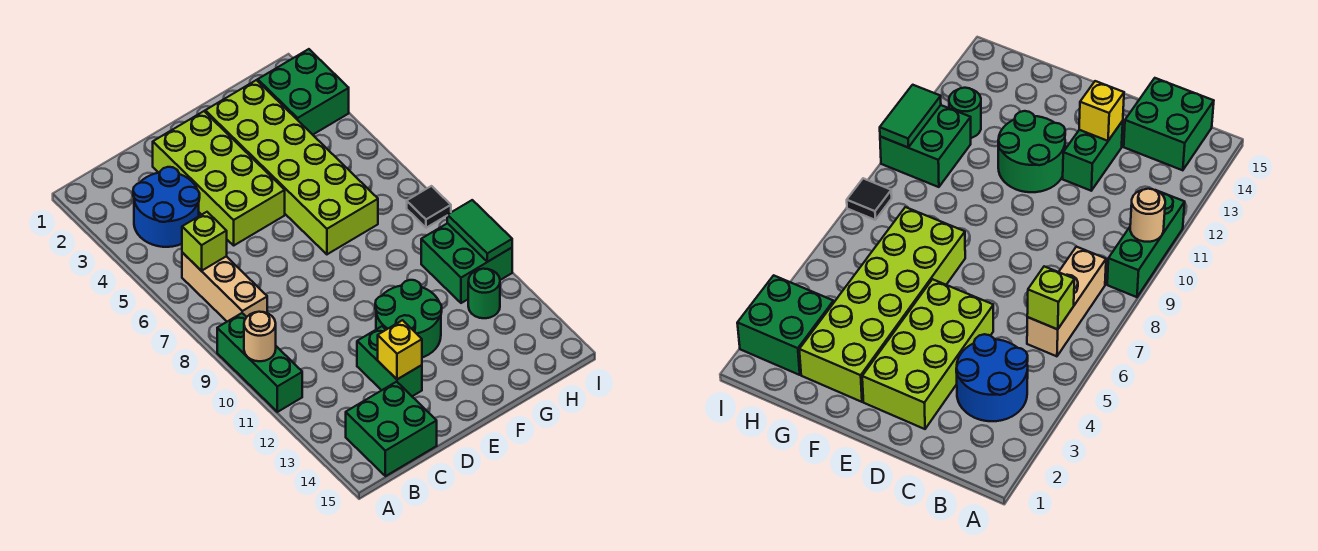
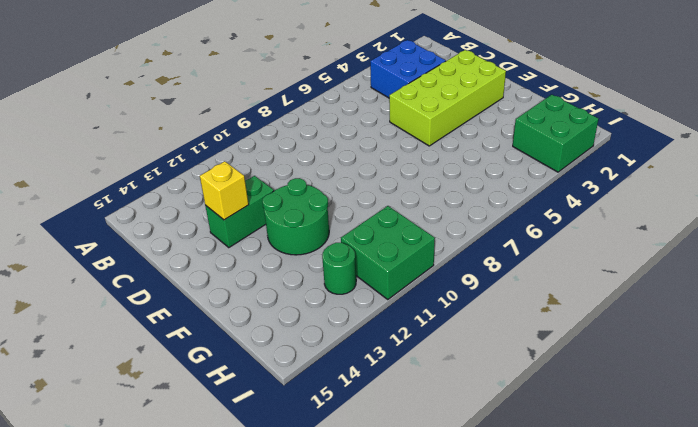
blue brick B3:C4 level 1 -> blue round brick B3:C4 level 1
none -> green brick A9:A11 level 1
none -> tan brick B6:B8 level 1
none -> green brick B14:C15 level 1

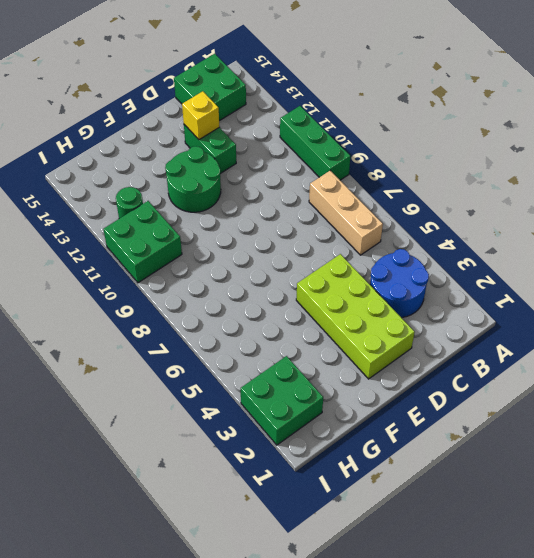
none -> lime brick F2:G7 level 1
none -> black tile I8 level 1
none -> tan round brick A10 level 2

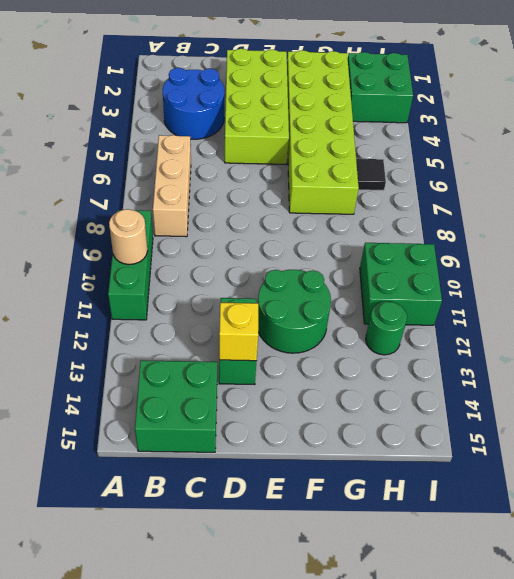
black tile H6 level 1 -> black tile I8 level 1
none -> lime brick B6 level 2
none -> green tile I10:I11 level 2

